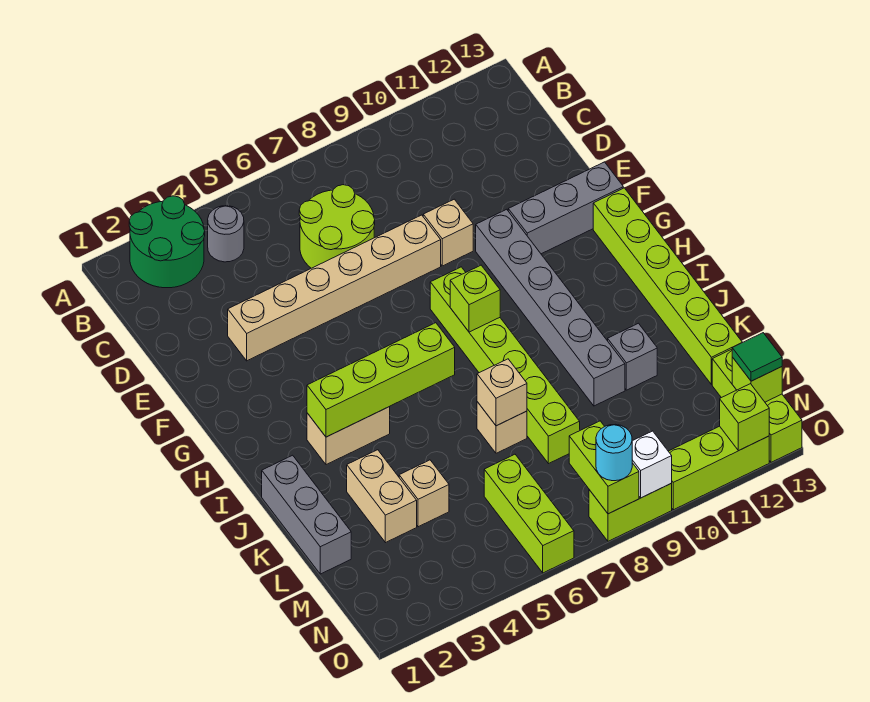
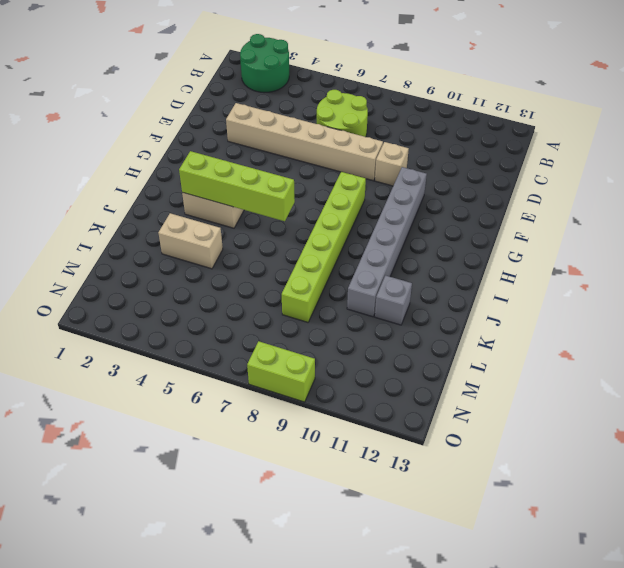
tan brick K3:K4 level 1 -> tan brick K3:L3 level 1
none -> grey round brick B4 level 1
none -> grey brick F11:F13 level 1
none -> lime brick G13:L13 level 1

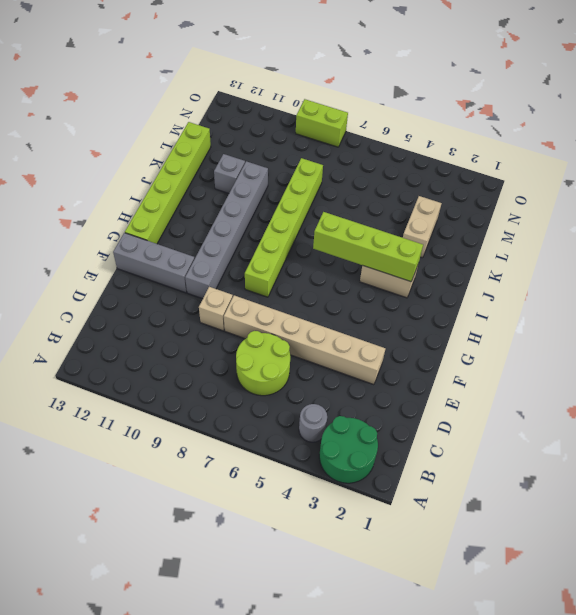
none -> grey brick J1:L1 level 1
none -> tan brick K7 level 1
none -> tan brick L4 level 1

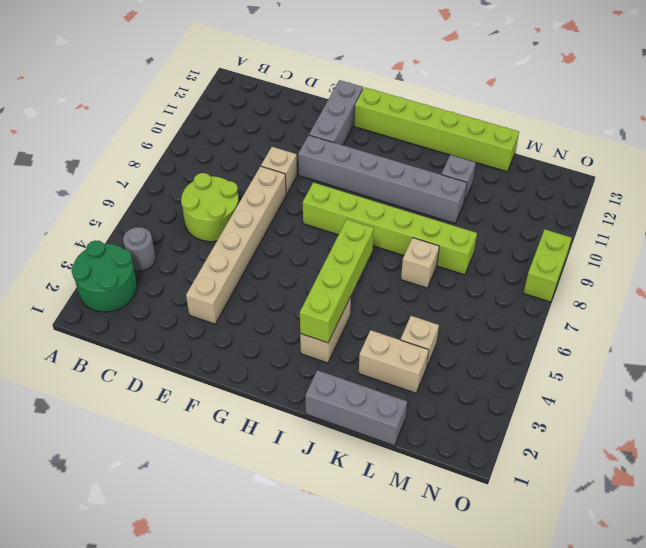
none -> lime brick M6:O6 level 1
none -> lime brick M13:O13 level 1
none -> lime brick O10:O12 level 1

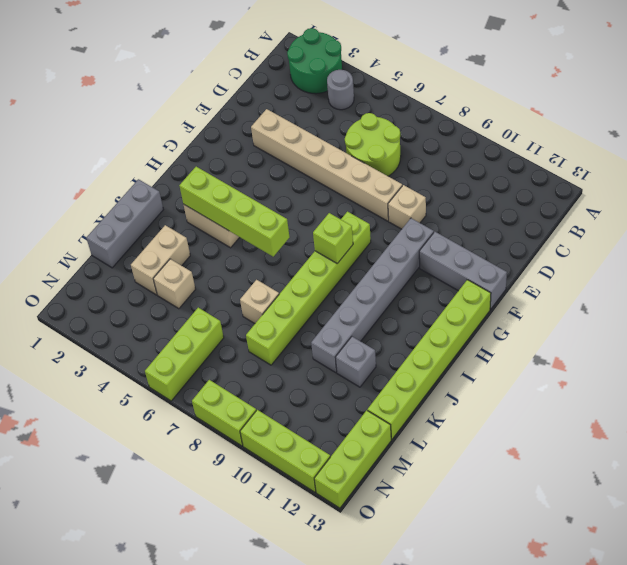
none -> tan brick K7 level 2
none -> lime brick N8:O8 level 2
none -> lime brick N13 level 2

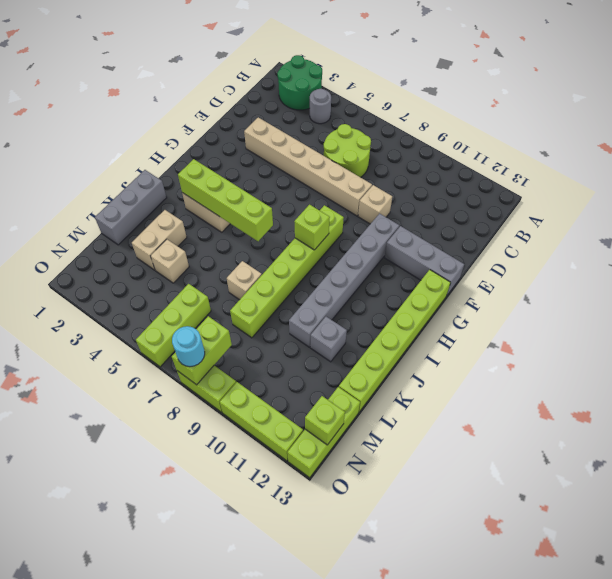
none -> tan brick K7 level 2
none -> white brick O9 level 2
none -> lime brick O12 level 2

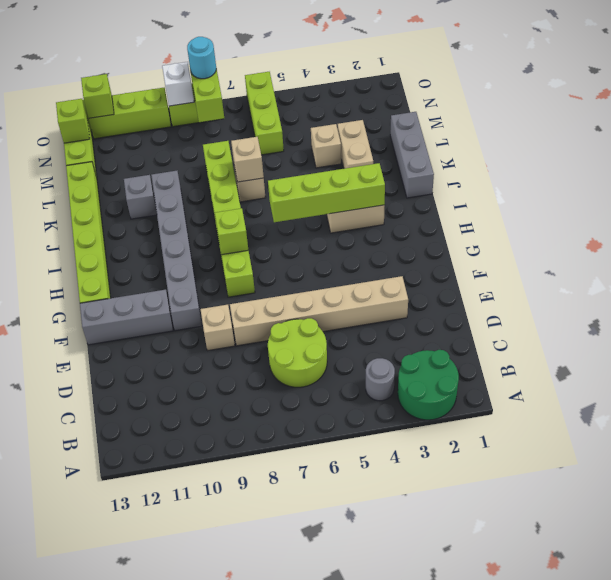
none -> green tile N13 level 3

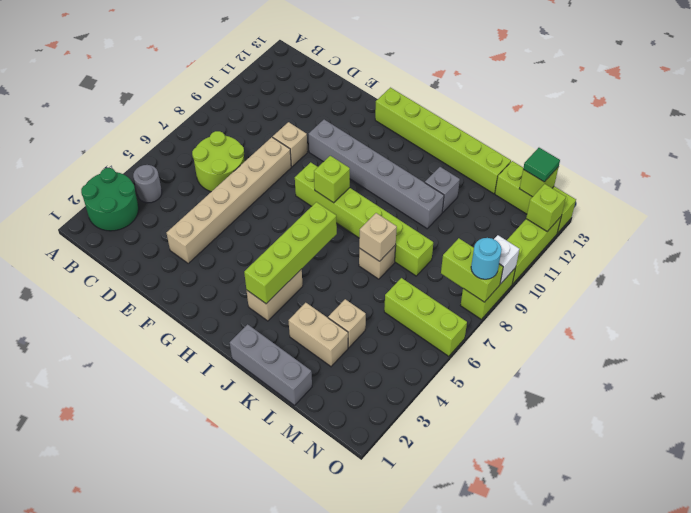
none -> grey brick F11:F13 level 1

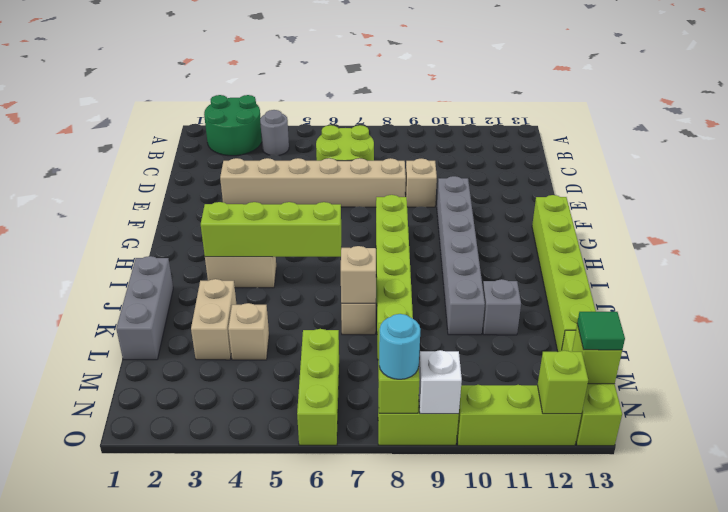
none -> grey brick F11:F13 level 1
none -> lime brick H8 level 2

